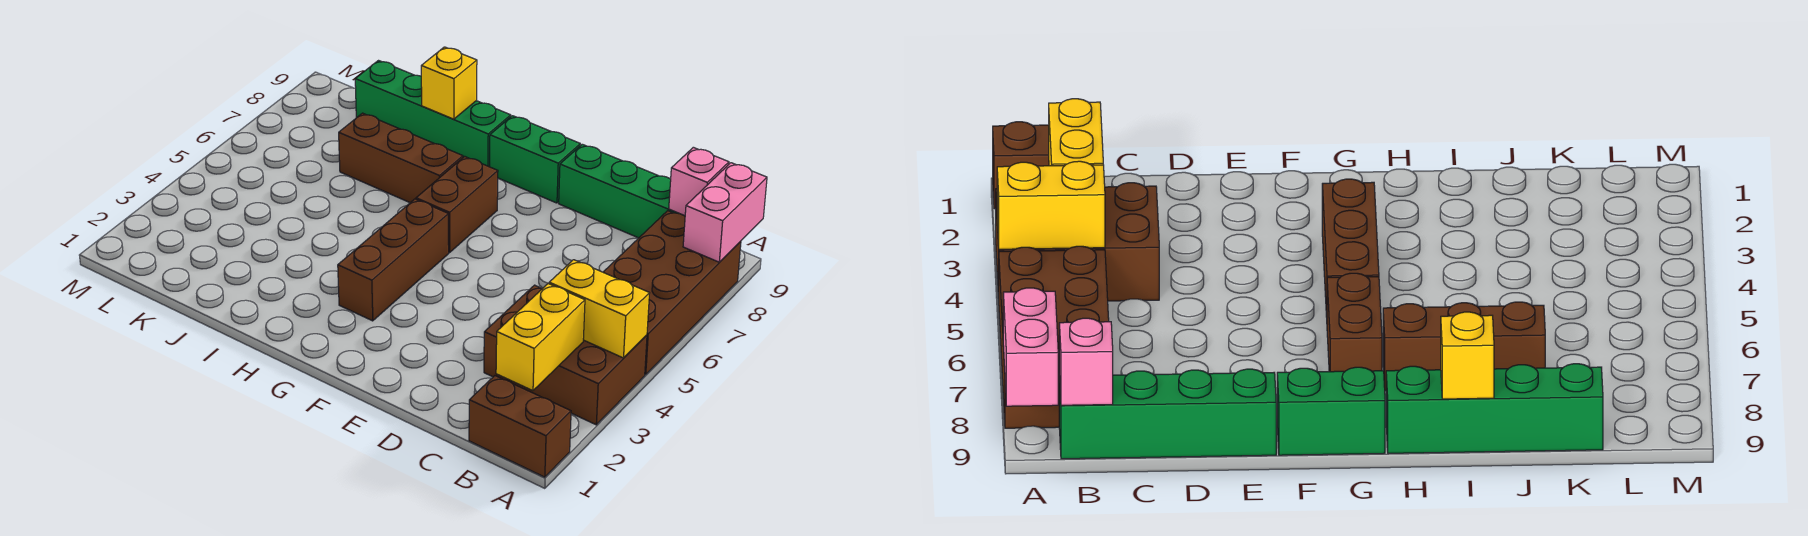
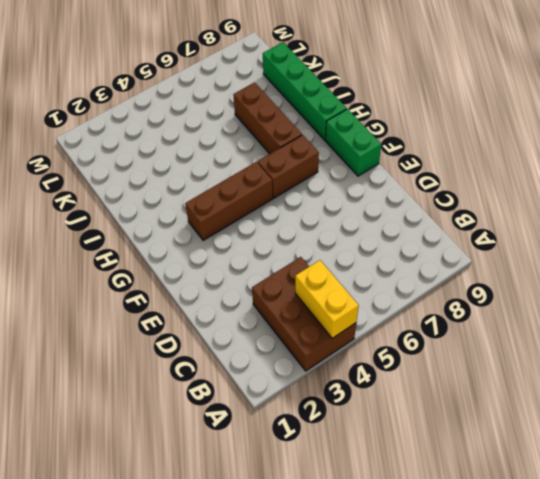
none -> brown brick A1:B1 level 1
none -> brown brick A5:B8 level 1
none -> green brick B9:E9 level 1

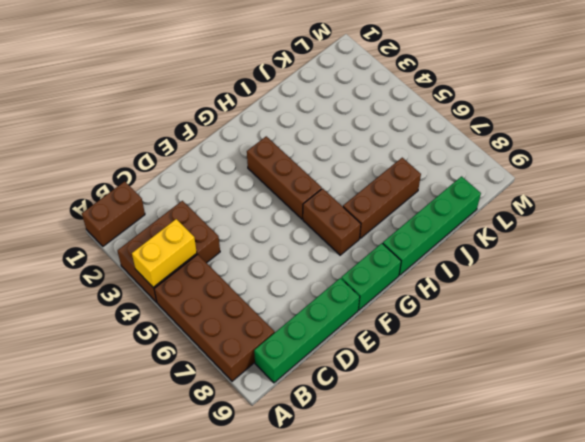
none -> pink brick A8:A9 level 2
none -> yellow brick B2:B3 level 2
none -> pink brick B9 level 2

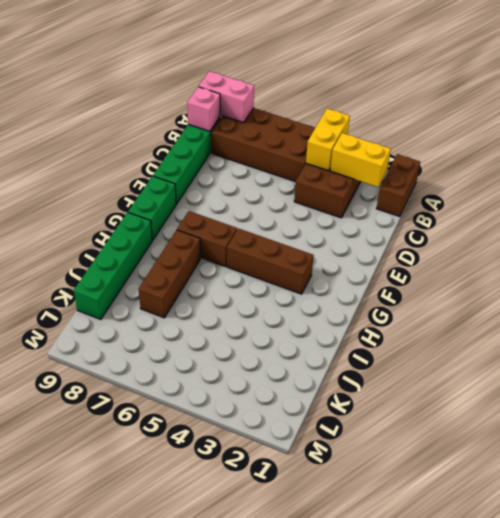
none -> yellow brick I9 level 2

